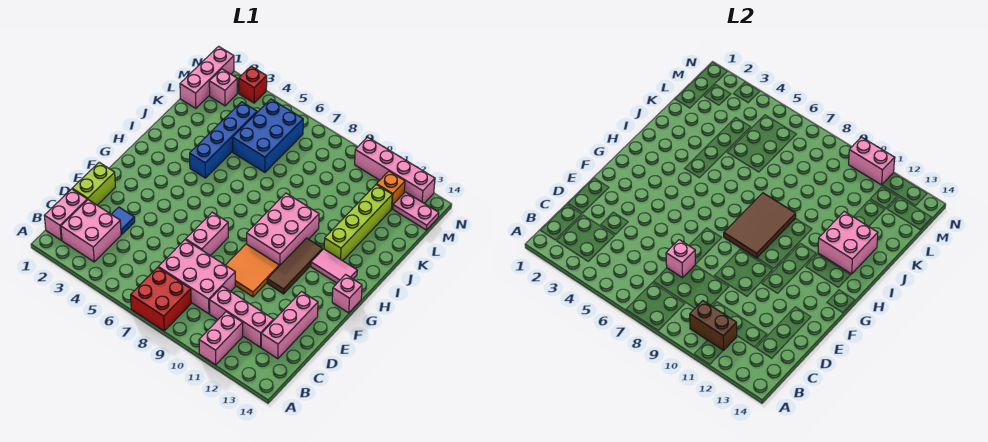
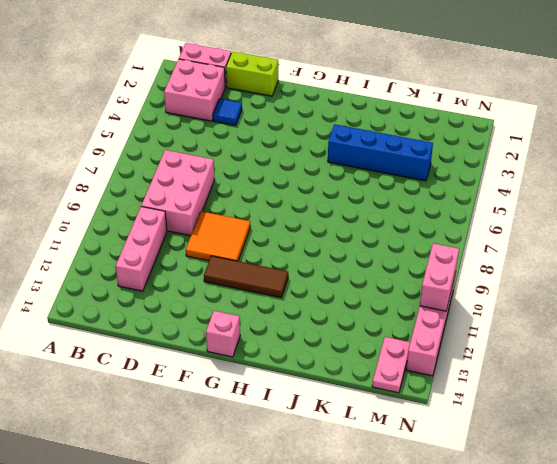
none -> red brick A7:B8 level 1
none -> pink brick A11:B11 level 1
none -> pink brick C13:E13 level 1

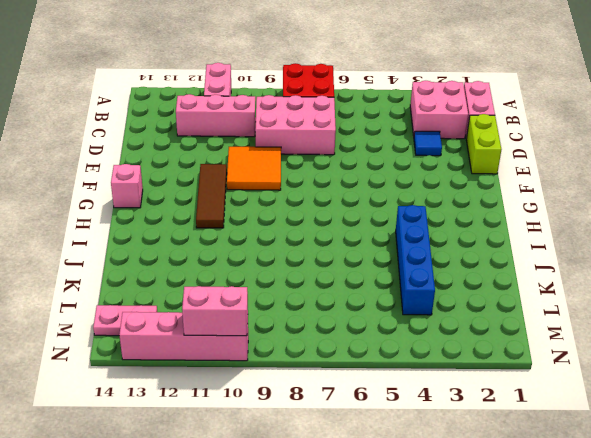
none -> pink brick C13:E13 level 1
none -> pink brick E7:F7 level 1
none -> pink brick G9:I10 level 1

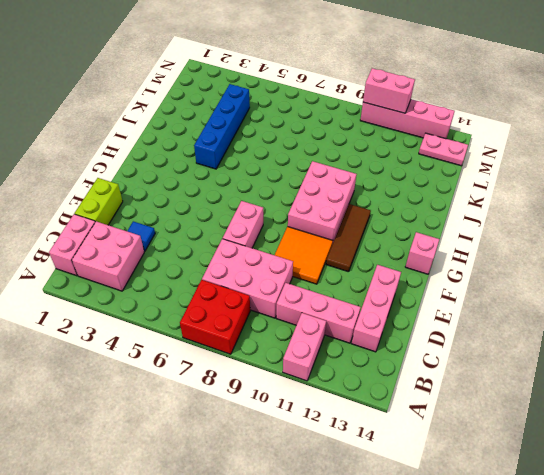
none -> pink tile H12:H13 level 1
none -> lime brick I12:L12 level 1
none -> blue brick K5:M6 level 1

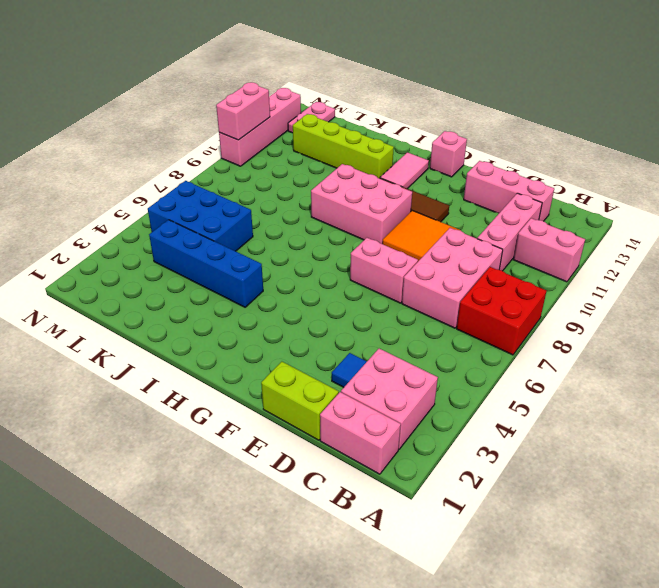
none -> pink brick L1:N1 level 1
none -> pink brick M2 level 1
none -> orange brick M12 level 1

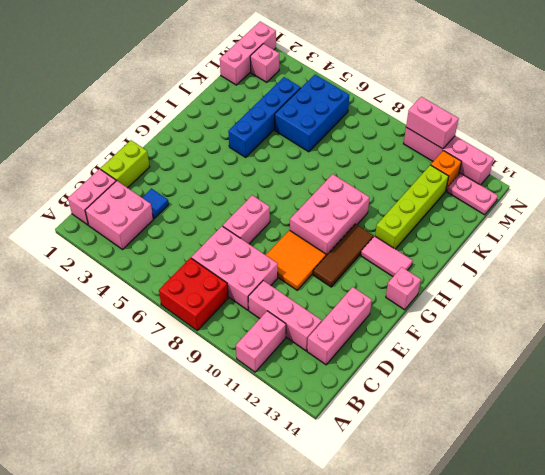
none -> red brick N3 level 1
none -> brown brick B10:B11 level 2
none -> pink brick D7 level 2

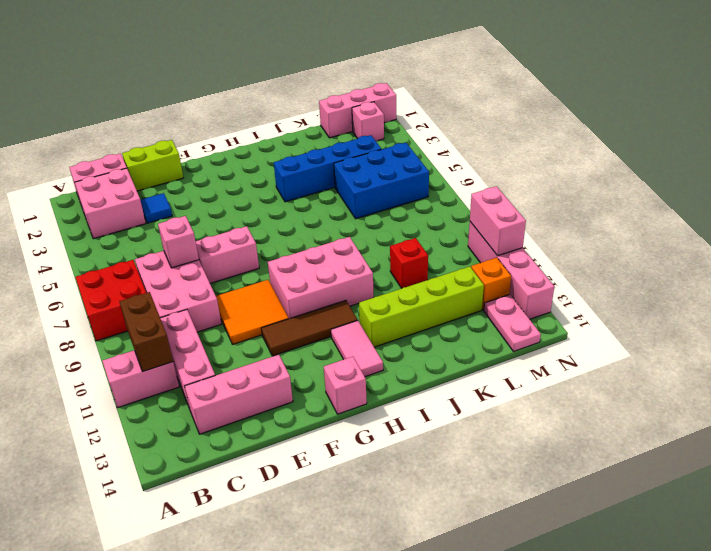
red brick K10 level 1 -> red brick N3 level 1
none -> brown tile G8:I9 level 2
none -> pink brick I12:J13 level 2

